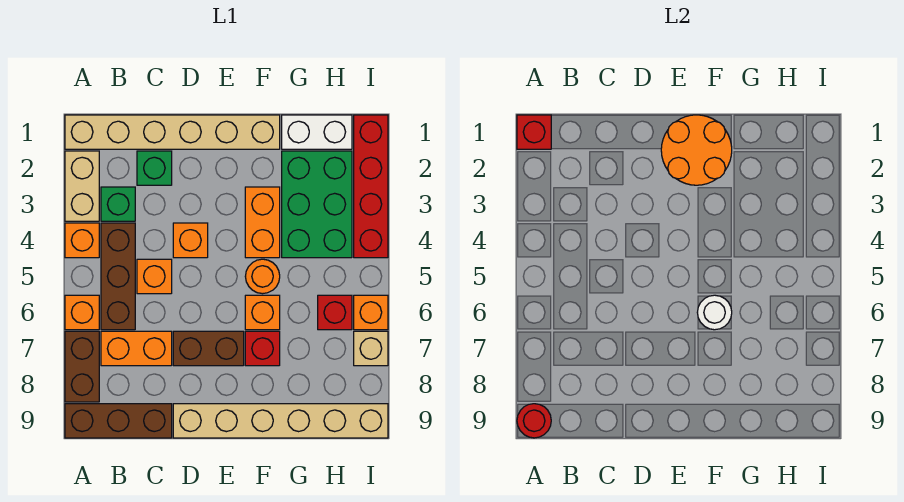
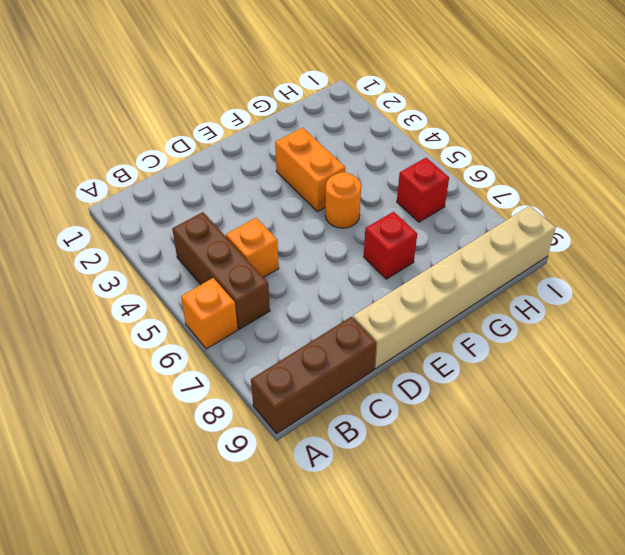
none -> tan brick A1:F1 level 1
none -> tan brick A2:A3 level 1
none -> orange brick A4 level 1

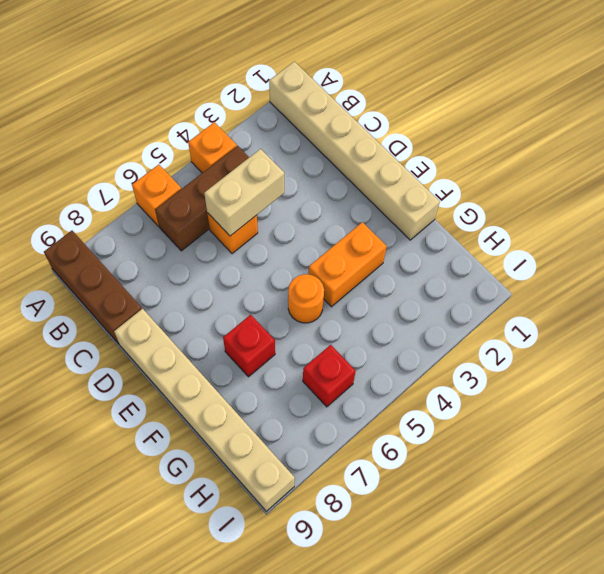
tan brick C4:C5 level 2 -> tan brick A2:A3 level 1
none -> brown brick A7:A8 level 1
none -> green brick B3 level 1
none -> orange brick B7:C7 level 1

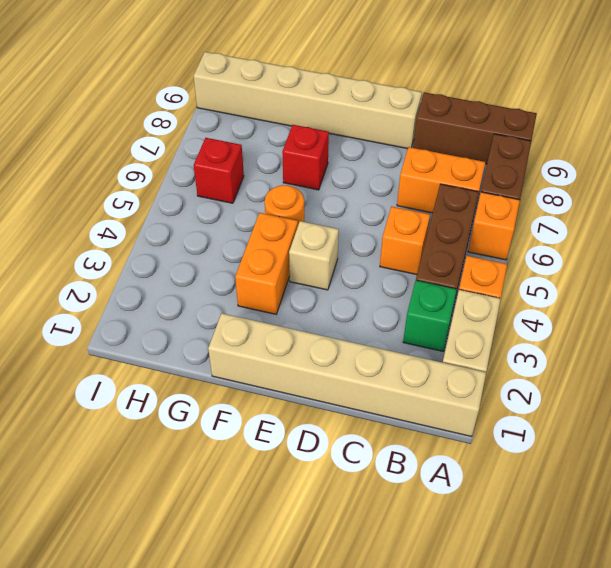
tan brick E4 level 1 -> tan brick I7 level 1
none -> green brick C2 level 1
none -> orange brick D4 level 1
none -> brown brick D7:E7 level 1

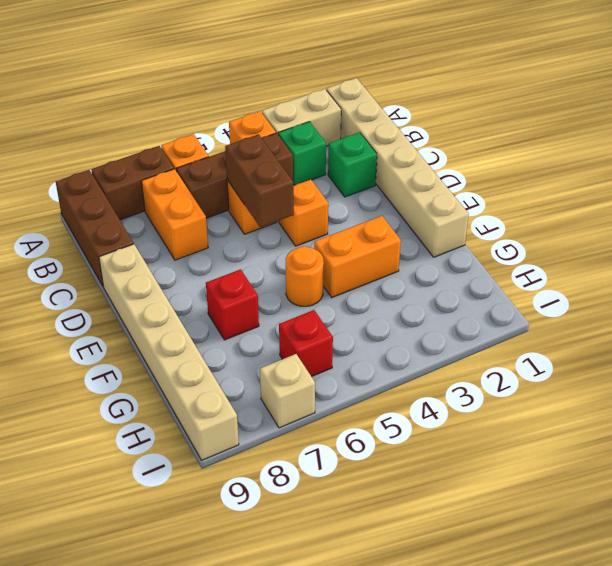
brown brick C5:D5 level 2 -> brown brick D7:E7 level 1
none -> orange brick F6 level 1
none -> white brick G1:H1 level 1
none -> green brick G2:H4 level 1

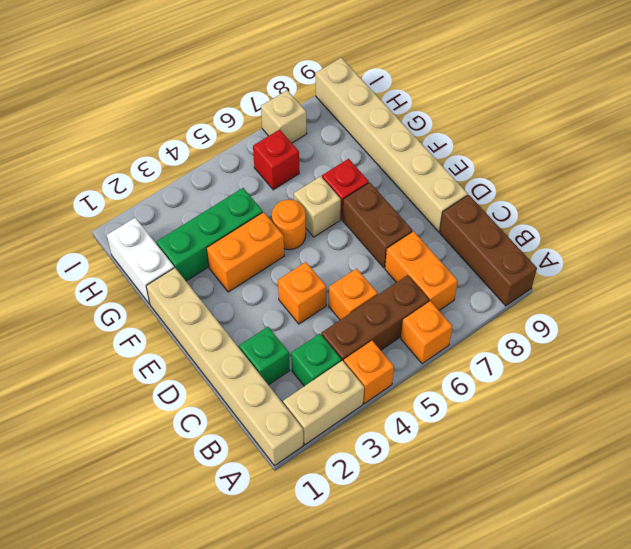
tan brick F6 level 1 -> orange brick F6 level 1
green brick G2:G4 level 1 -> green brick G2:H4 level 1
none -> brown brick A7:A8 level 1
none -> red brick I1:I4 level 1
none -> orange brick I6 level 1

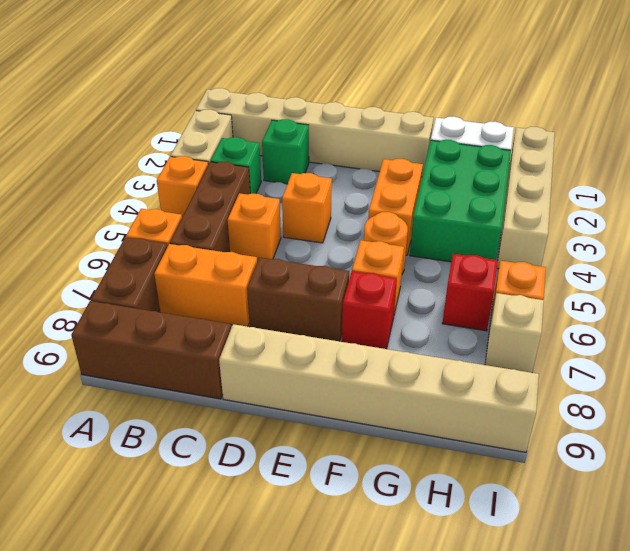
tan brick I1:I4 level 1 -> red brick I1:I4 level 1
none -> red brick A1 level 2
none -> red round brick A9 level 2
none -> orange round brick E1:F2 level 2

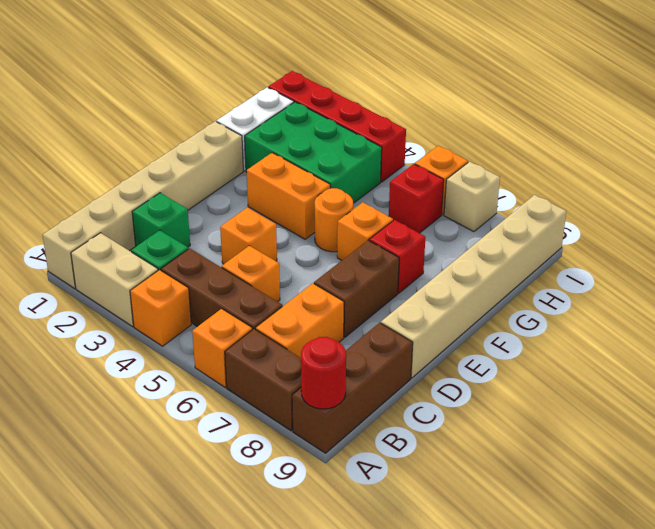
none -> red brick A1 level 2
none -> orange round brick E1:F2 level 2
none -> white round brick F6 level 2

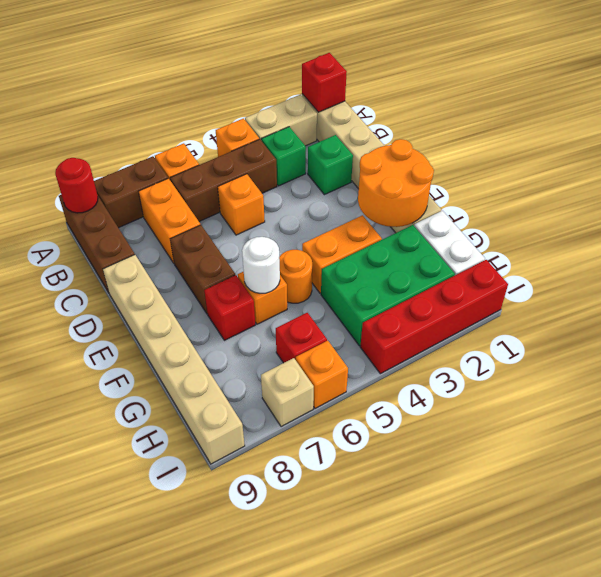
none -> orange brick D4 level 1

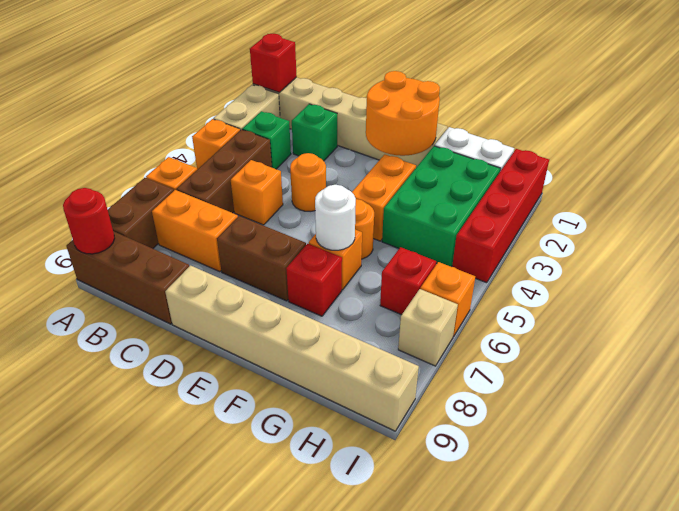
orange round brick D4 level 1 -> orange brick D4 level 1

